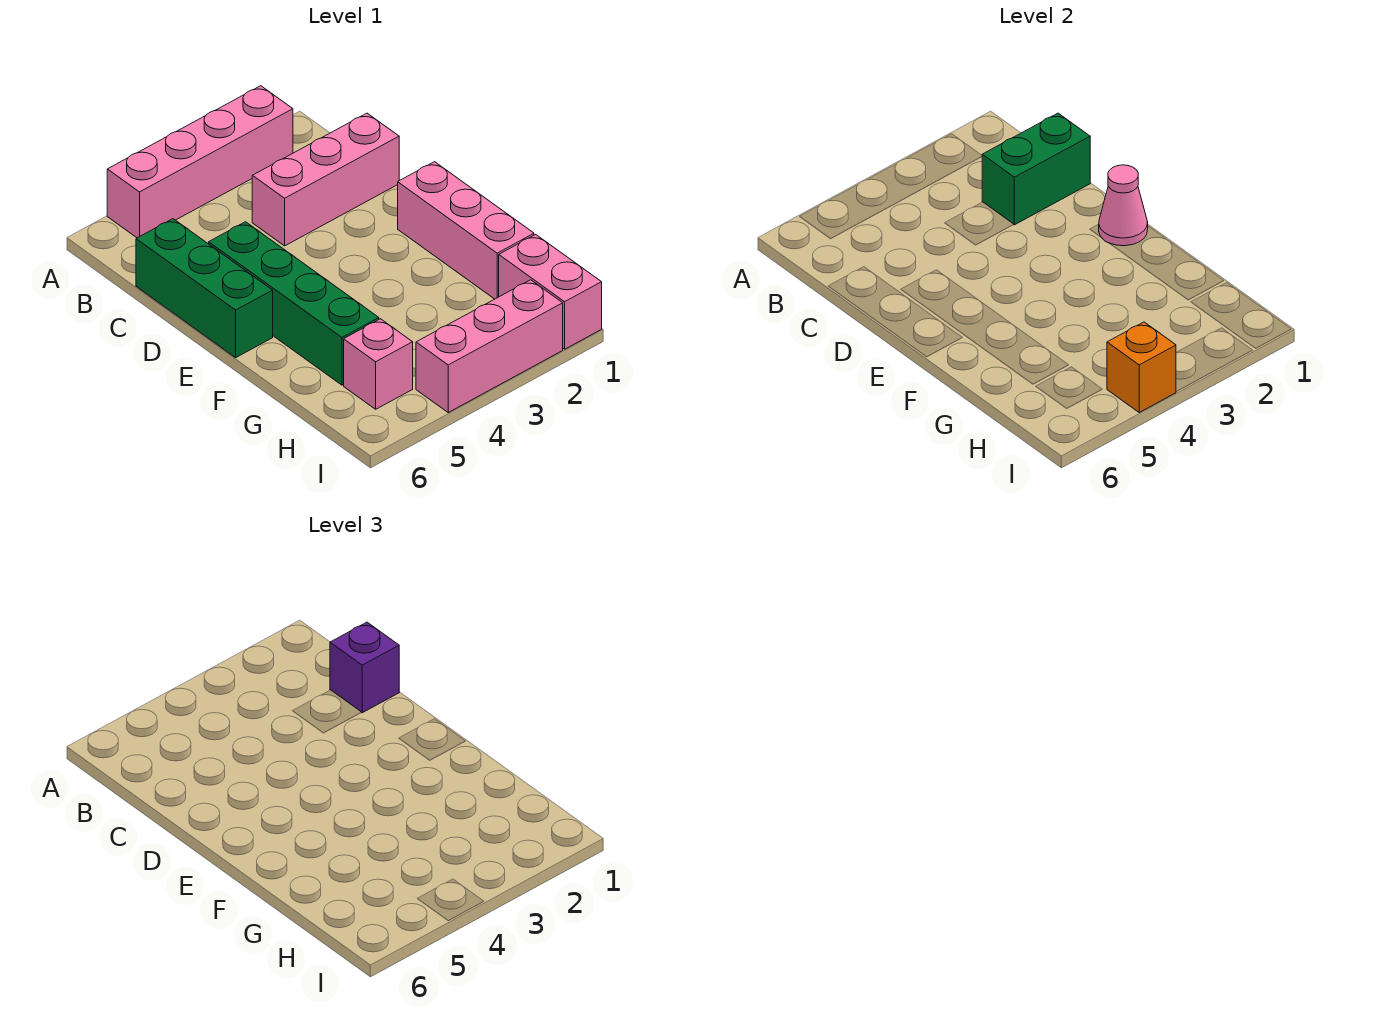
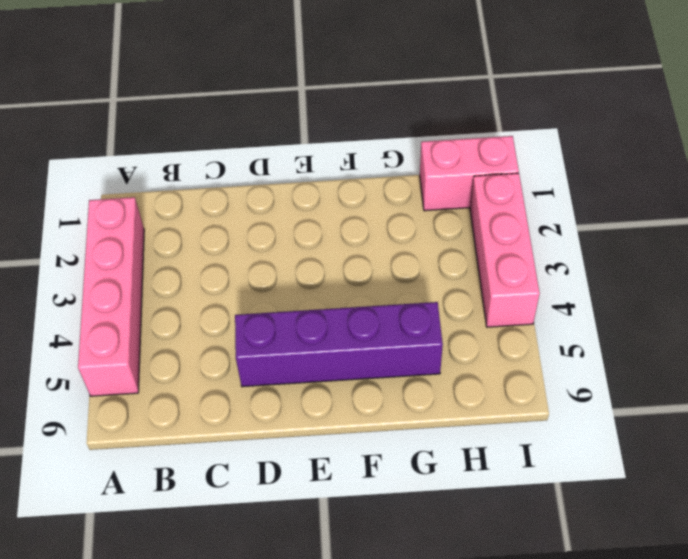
purple brick D5:G5 level 1 -> green brick D5:G5 level 1
none -> pink brick C1:C3 level 1
none -> green brick C6:E6 level 1
none -> pink brick E1:G1 level 1

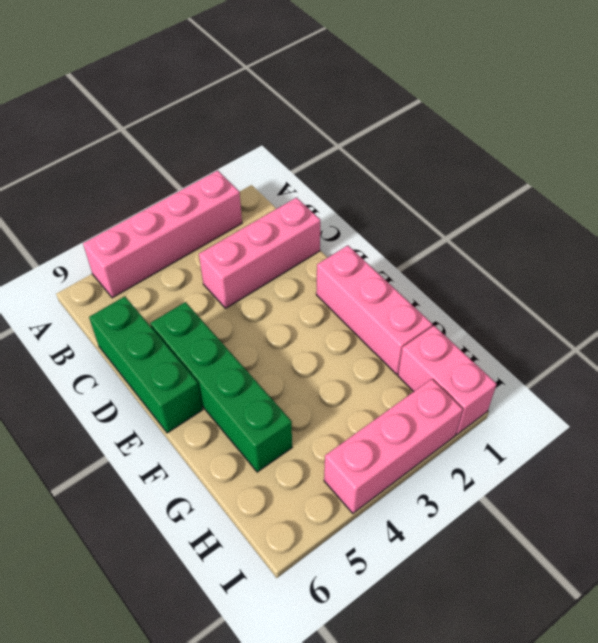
none -> pink brick H5 level 1
none -> green brick C1:C2 level 2
none -> pink cone E1 level 2

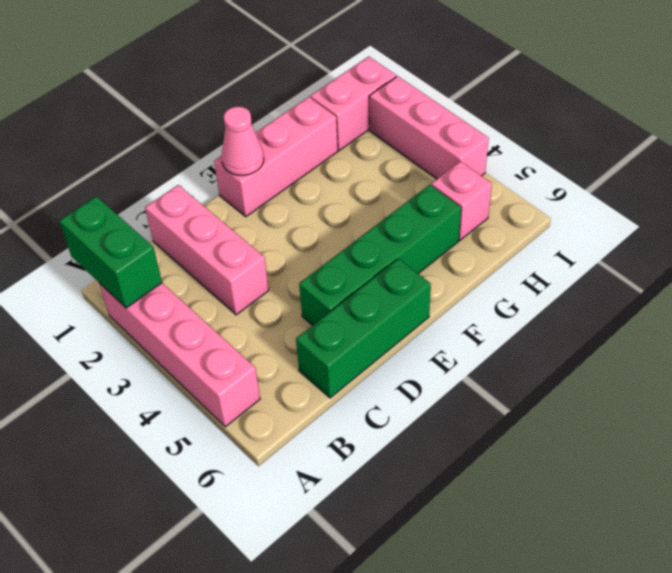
green brick A1:A2 level 2 -> green brick C1:C2 level 2
none -> orange brick I4 level 2
none -> purple brick C1 level 3

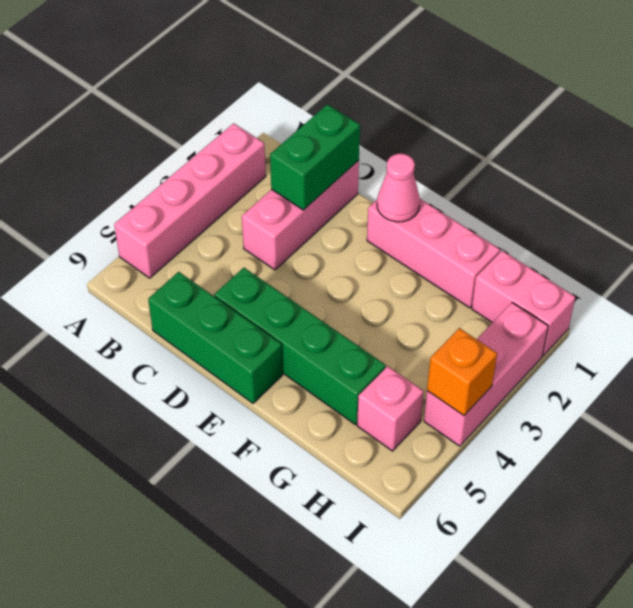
none -> purple brick C1 level 3

